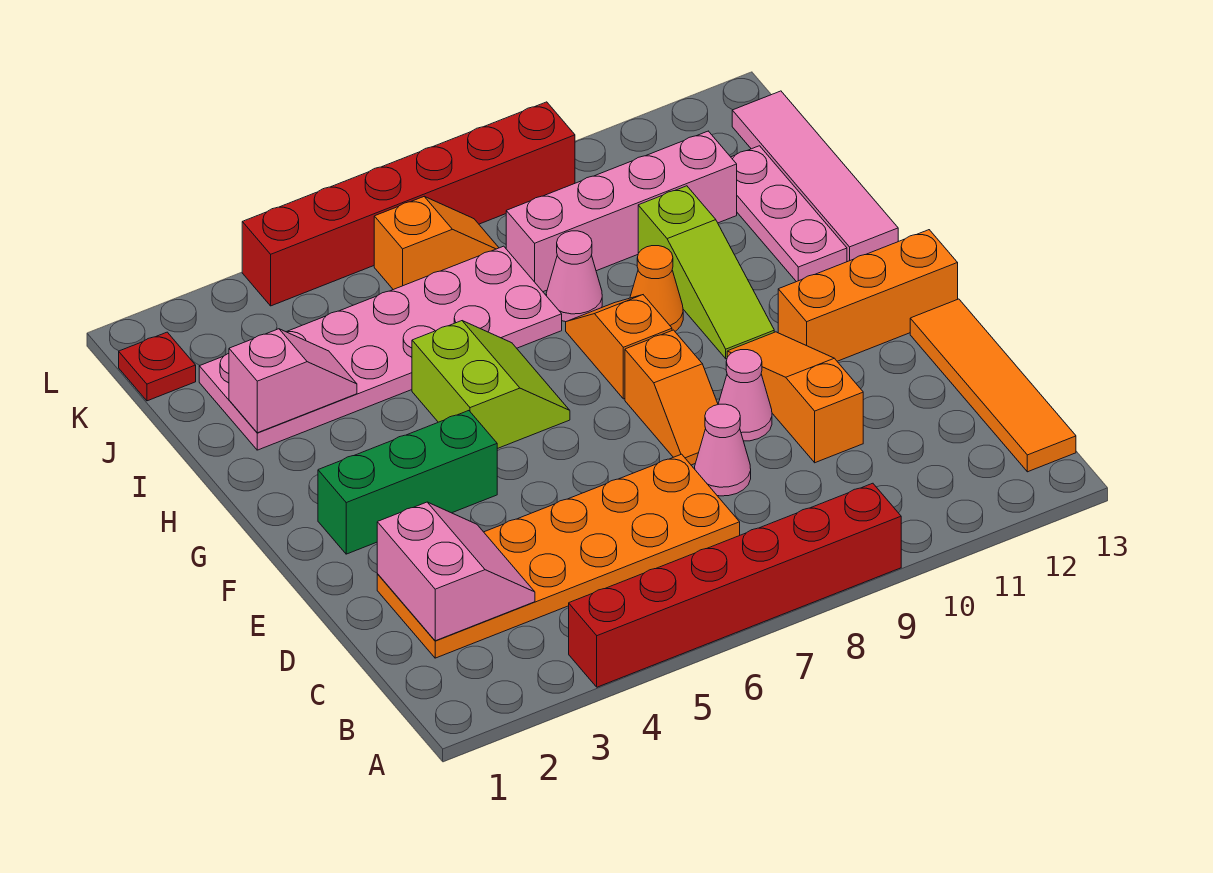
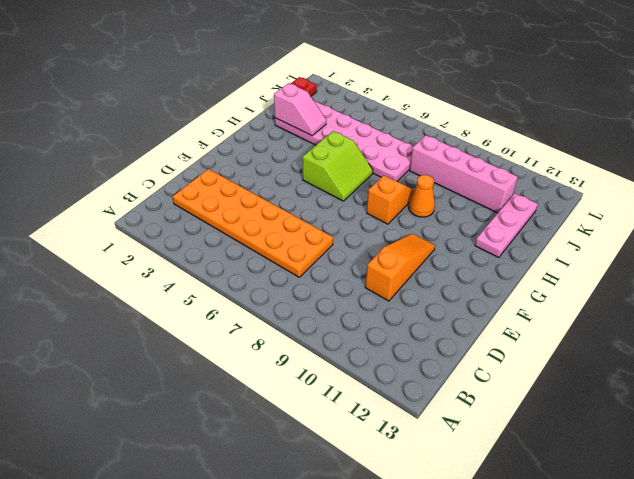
none -> red brick A4:A9 level 1
none -> orange tile B13:E13 level 1
none -> pink cone D8 level 1

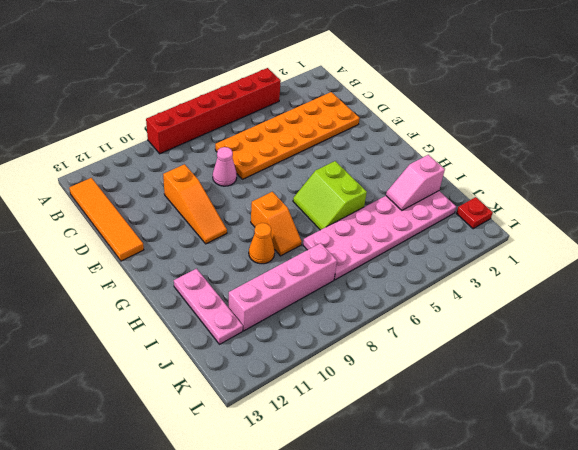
none -> orange slope E8:F8 level 1 top F
none -> pink cone E9 level 1
none -> green brick F2:F4 level 1

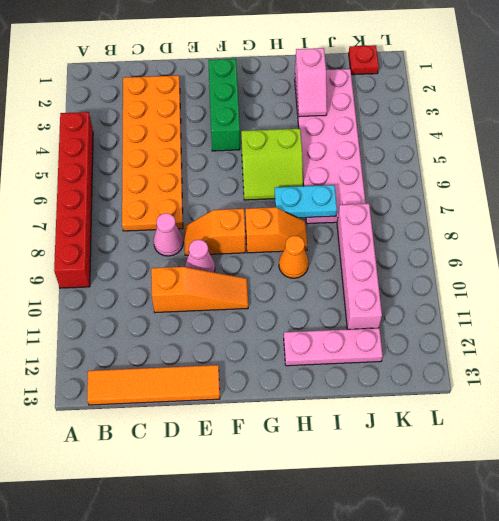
cyan plate H7:I7 level 2 -> none
none -> orange brick F11:F13 level 1
none -> lime slope G10:I10 level 1 top I
none -> pink tile H13:K13 level 1

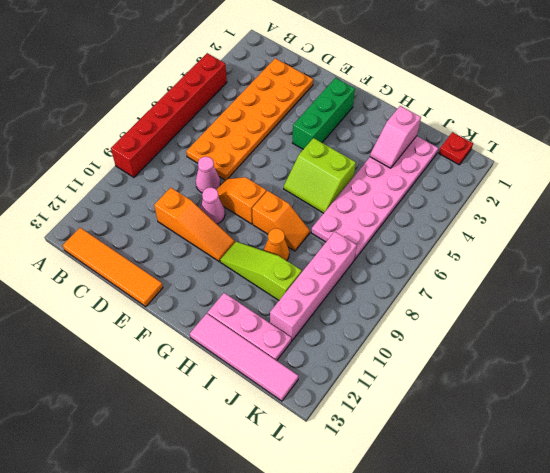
none -> orange brick F11:F13 level 1
none -> pink cone I8 level 1
none -> orange slope K6:K7 level 1 top 6

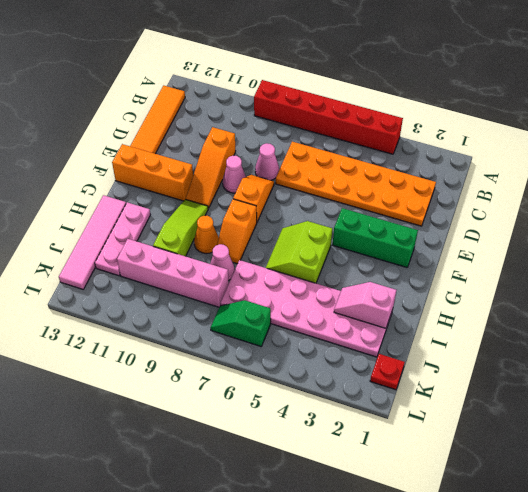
green slope K6:K7 level 1 top 6 -> orange slope K6:K7 level 1 top 6
none -> red brick L4:L9 level 1
none -> pink slope C2:D3 level 2 top 2

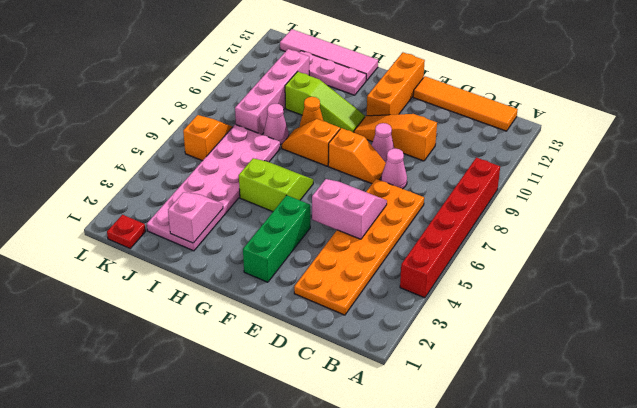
pink slope D5:E6 level 2 top 5 -> pink slope C2:D3 level 2 top 2
none -> red brick L4:L9 level 1

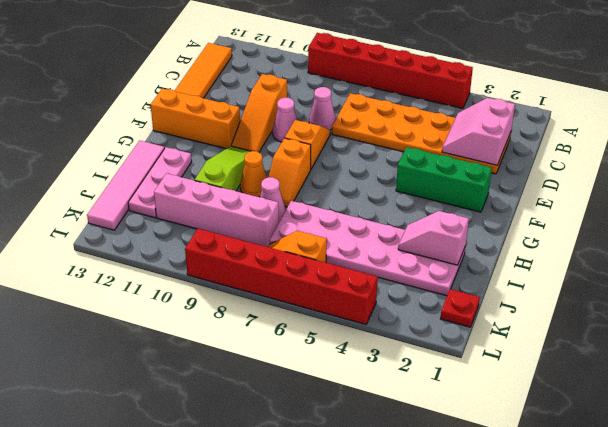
none -> lime slope G5:H6 level 1 top 5

